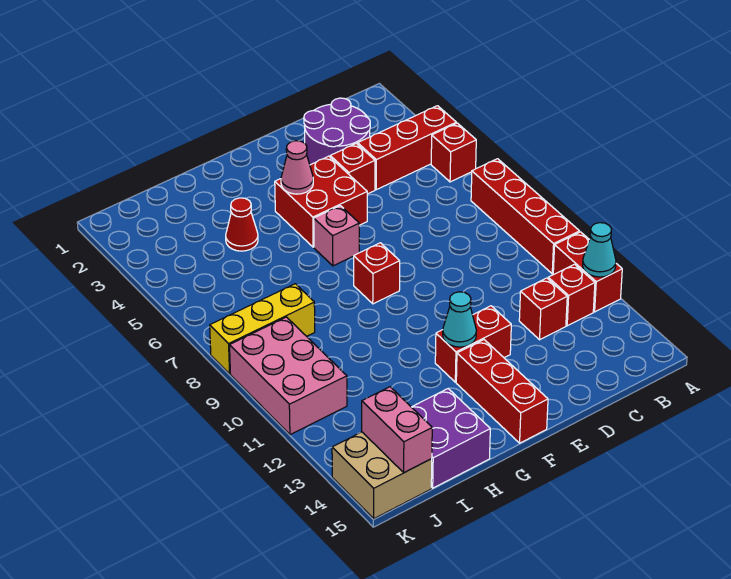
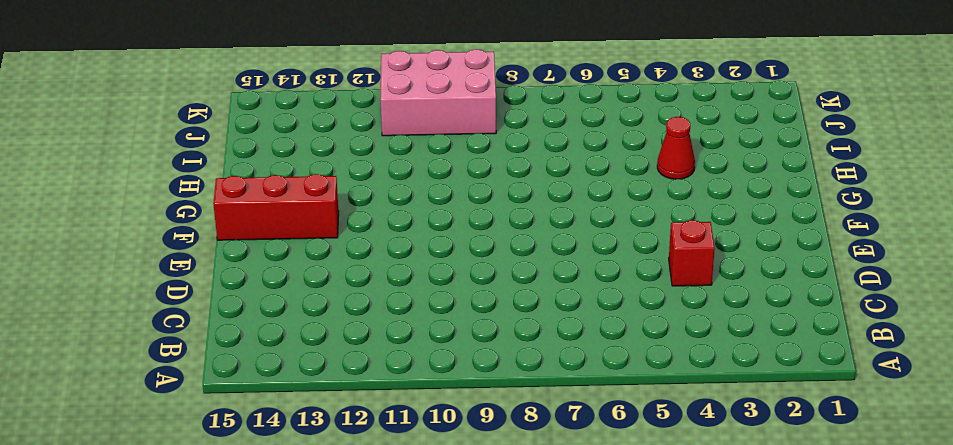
none -> red brick A4:C4 level 1
none -> red brick A5 level 1
none -> red brick A7:A10 level 1

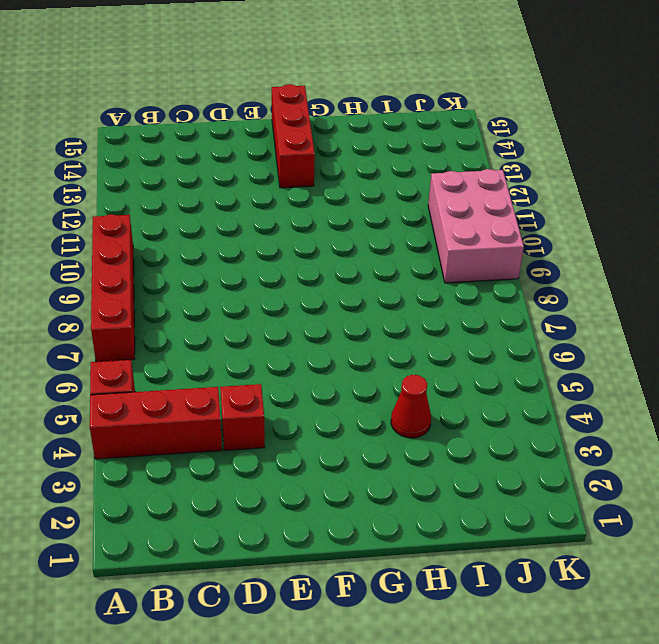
none -> red brick A11:A12 level 1
none -> red brick B12 level 1
none -> purple round brick C2:D3 level 1

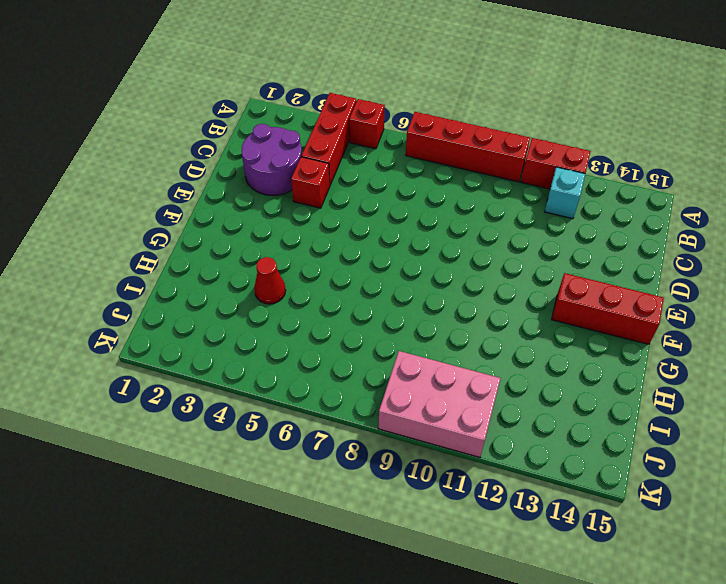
cyan brick B12 level 1 -> red brick B12 level 1
none -> red brick C12 level 1
none -> red brick E4:F5 level 1
none -> red brick E12:F12 level 1

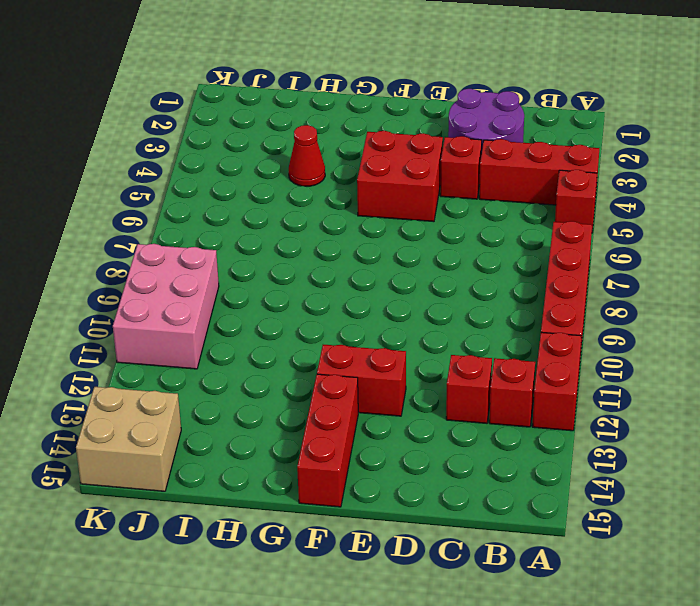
none -> pink brick F6 level 1
none -> red brick F8 level 1
none -> purple brick H14:I15 level 1

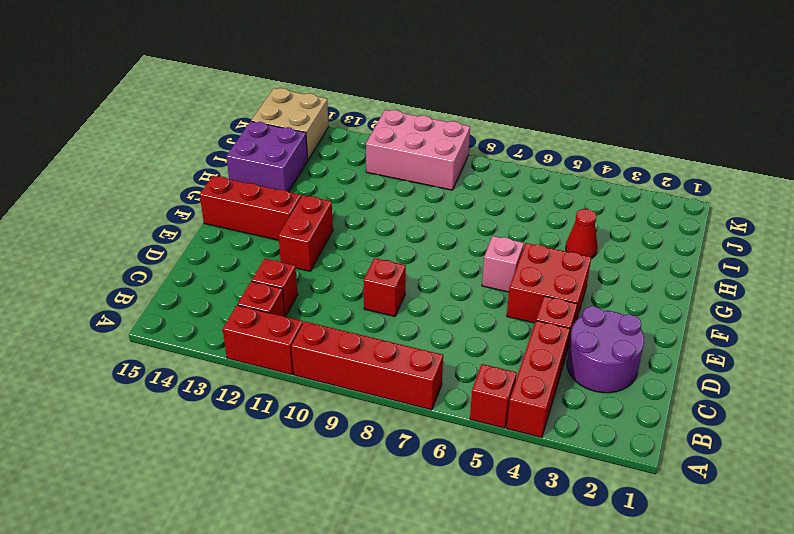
red brick D9 level 1 -> red brick F8 level 1
none -> yellow brick I8:K8 level 1
none -> cyan cone A12 level 2
none -> pink cone F4 level 2

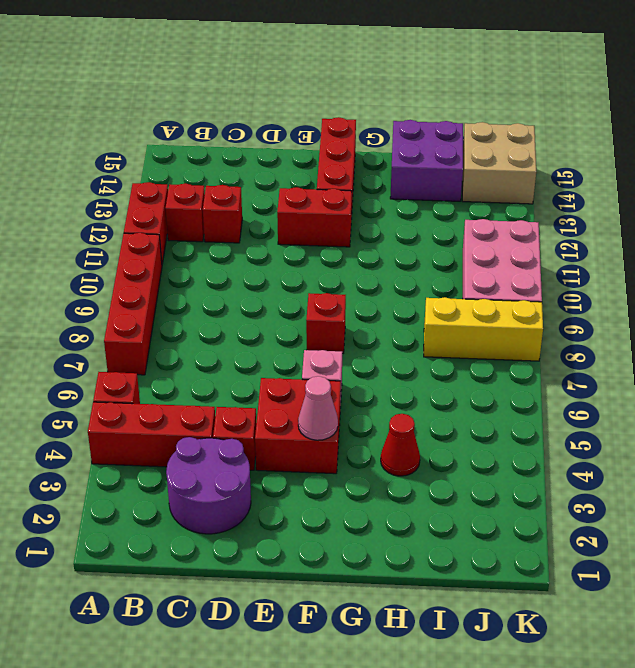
none -> cyan cone A12 level 2
none -> cyan cone F12 level 2
none -> pink brick J14:J15 level 2

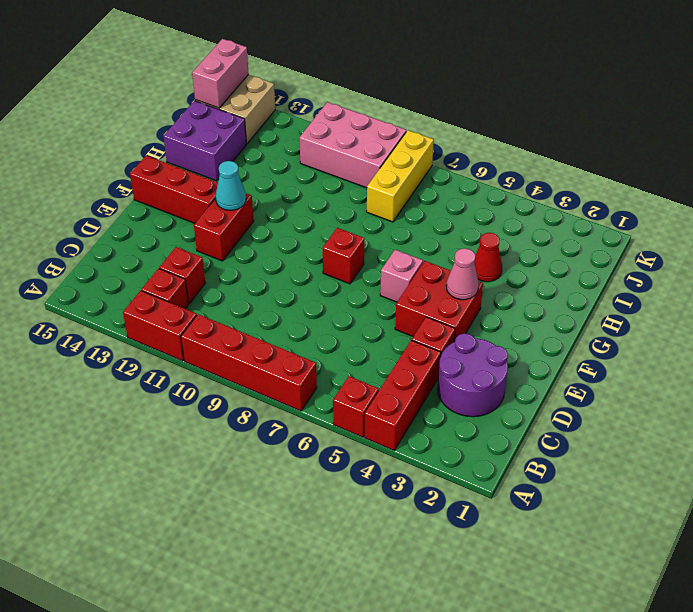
pink brick J15:K15 level 2 -> pink brick J14:J15 level 2
none -> cyan cone A12 level 2

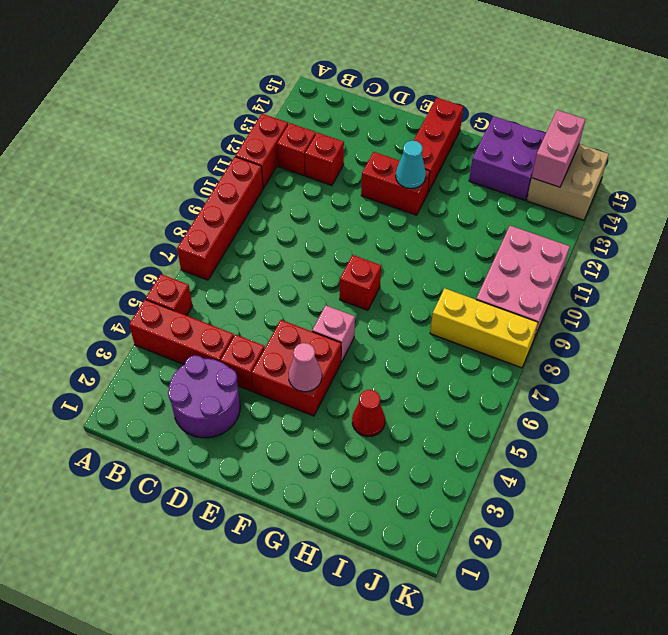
none -> cyan cone A12 level 2

